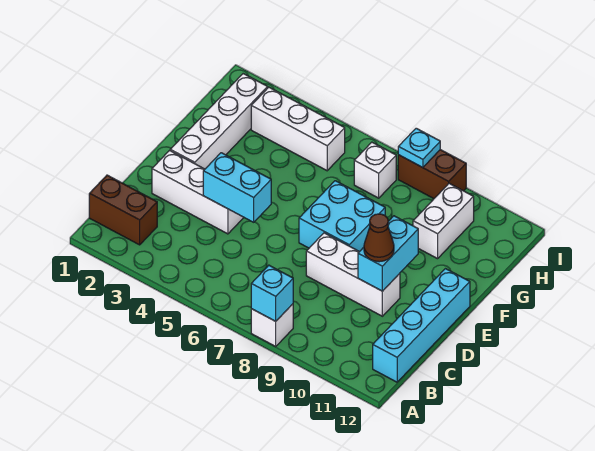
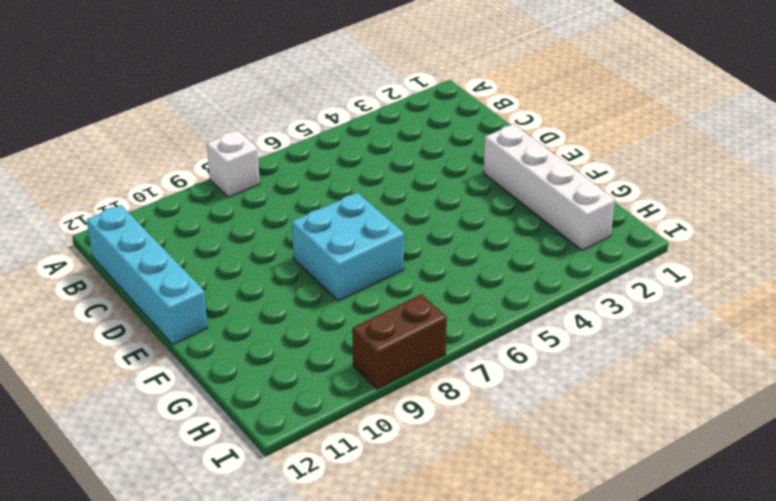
none -> brown brick B1:B2 level 1
none -> white brick D2:D4 level 1
none -> white brick D8:D10 level 1

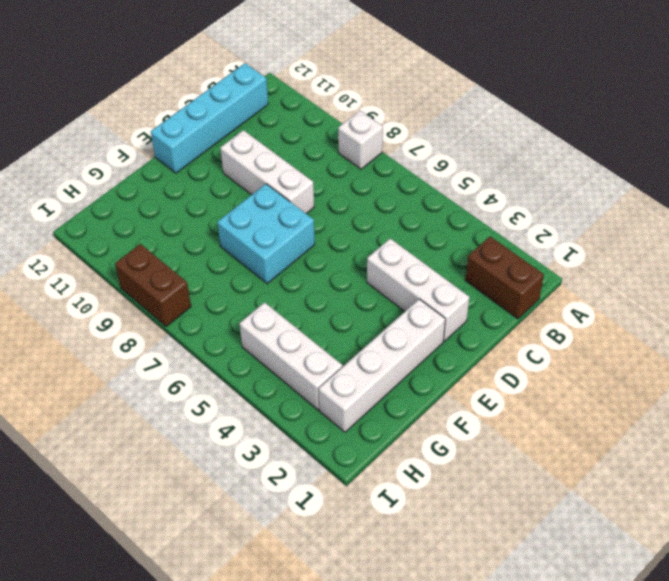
none -> white brick G10:H10 level 1
none -> white brick H7 level 1
none -> cyan brick A8 level 2

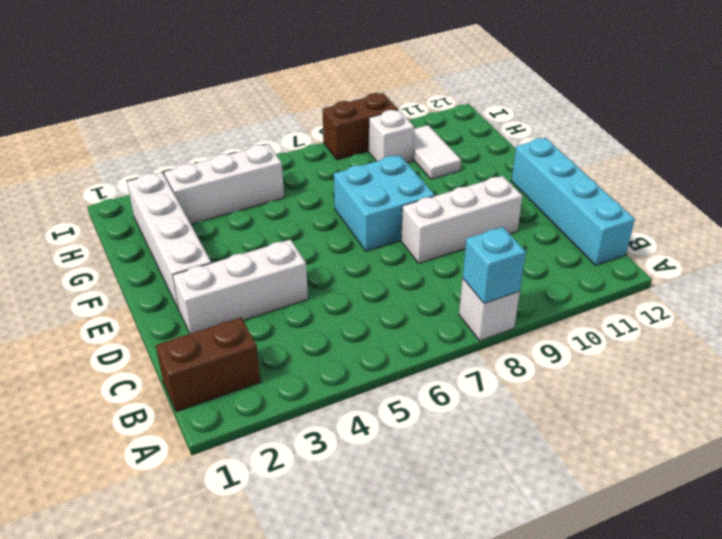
white tile G10:H10 level 1 -> white brick G10:H10 level 1
white brick H9 level 1 -> white brick H7 level 1
none -> cyan brick D4:D5 level 2
none -> cyan brick D10:E10 level 2
none -> cyan plate I8 level 2

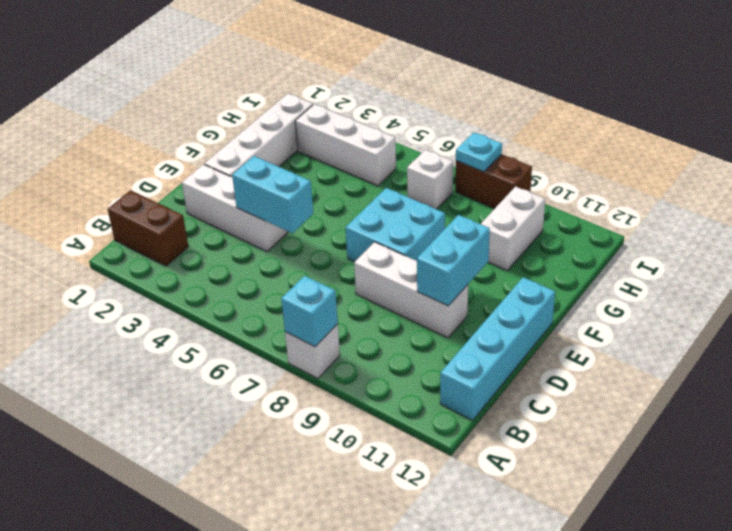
none -> brown cone D10 level 3

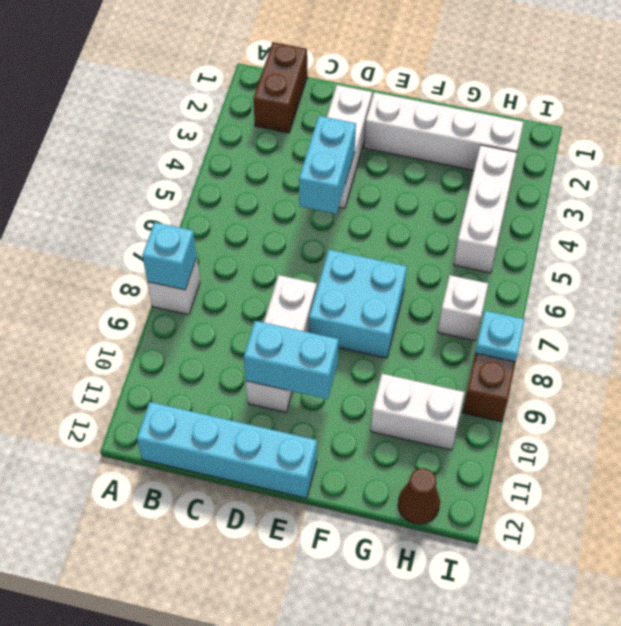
brown cone H12 level 1 -> brown cone D10 level 3

